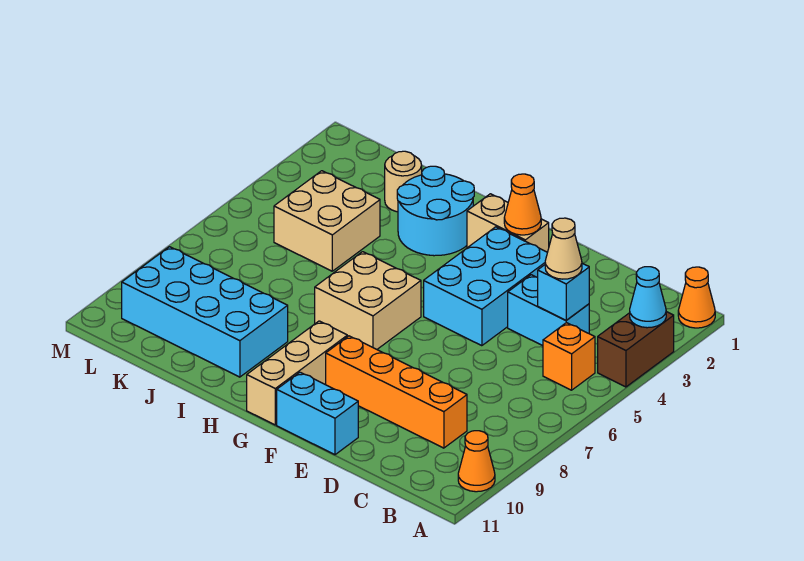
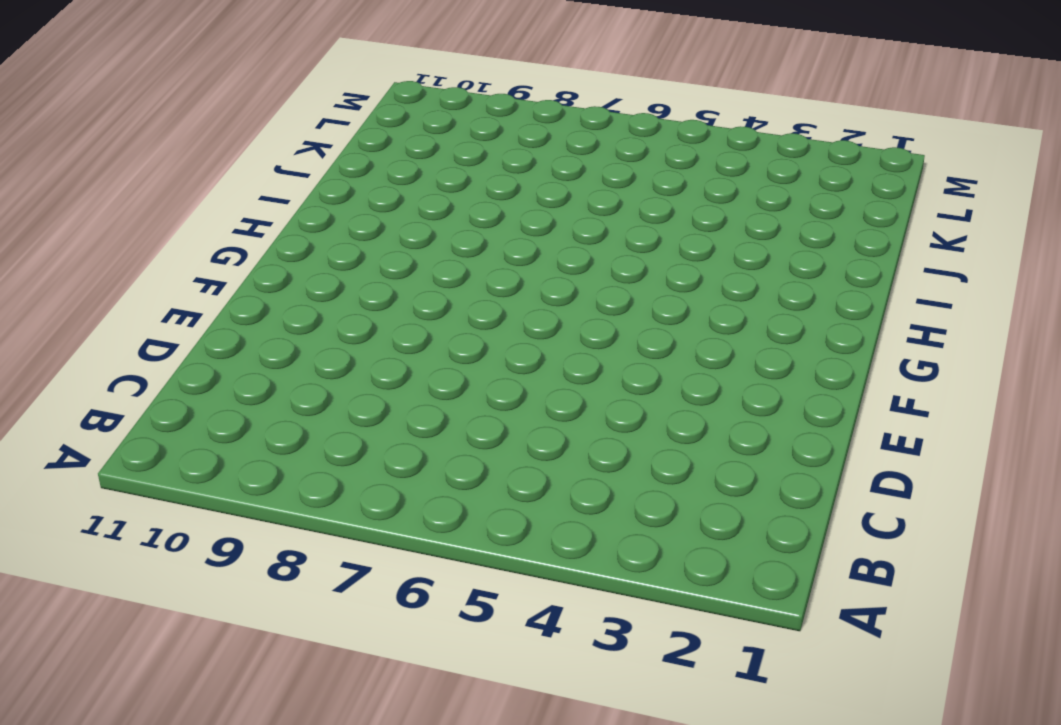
none -> orange cone A1 level 1
none -> brown brick A3:A4 level 1
none -> orange cone A10 level 1

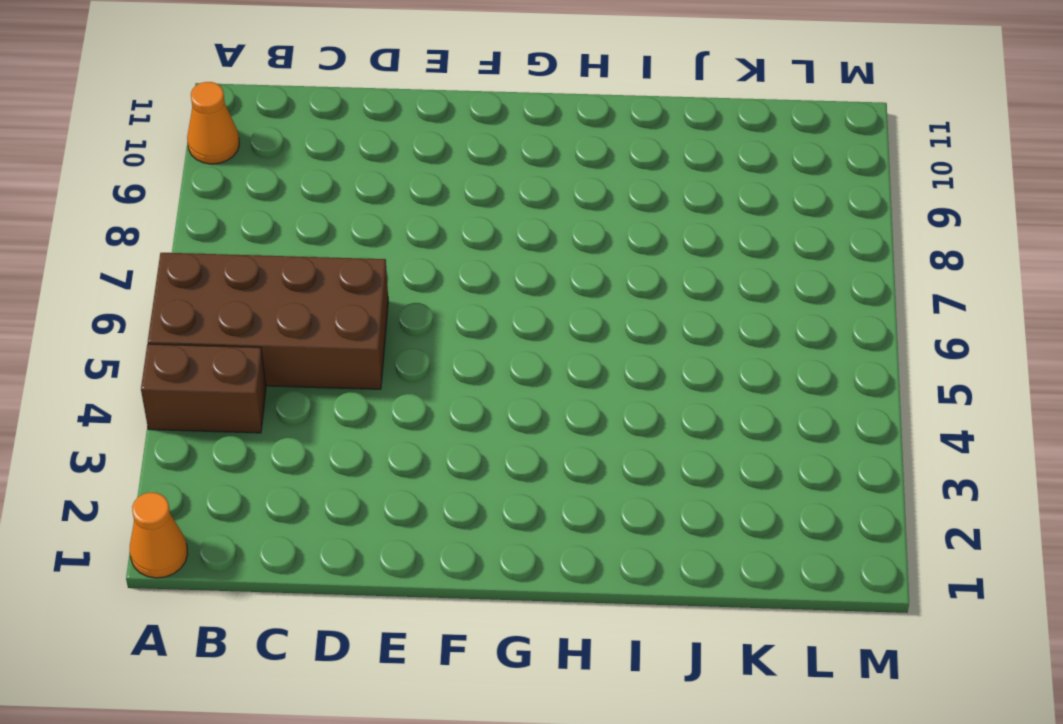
brown brick A4:B4 level 1 -> brown brick A3:A4 level 1
brown brick A5:D6 level 1 -> orange brick B5 level 1
none -> cyan brick C4:D4 level 1
none -> orange brick C9:F9 level 1
none -> cyan brick E3:F5 level 1

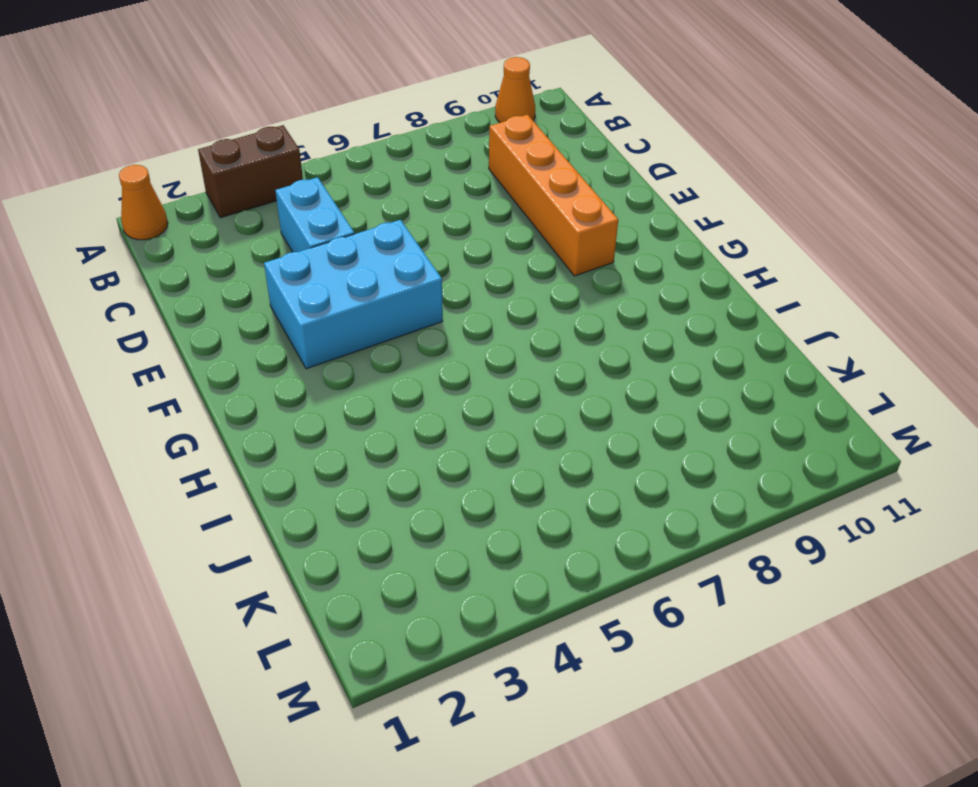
none -> orange brick B5 level 1
none -> cyan brick E11:F11 level 1
none -> tan brick F2:G2 level 1

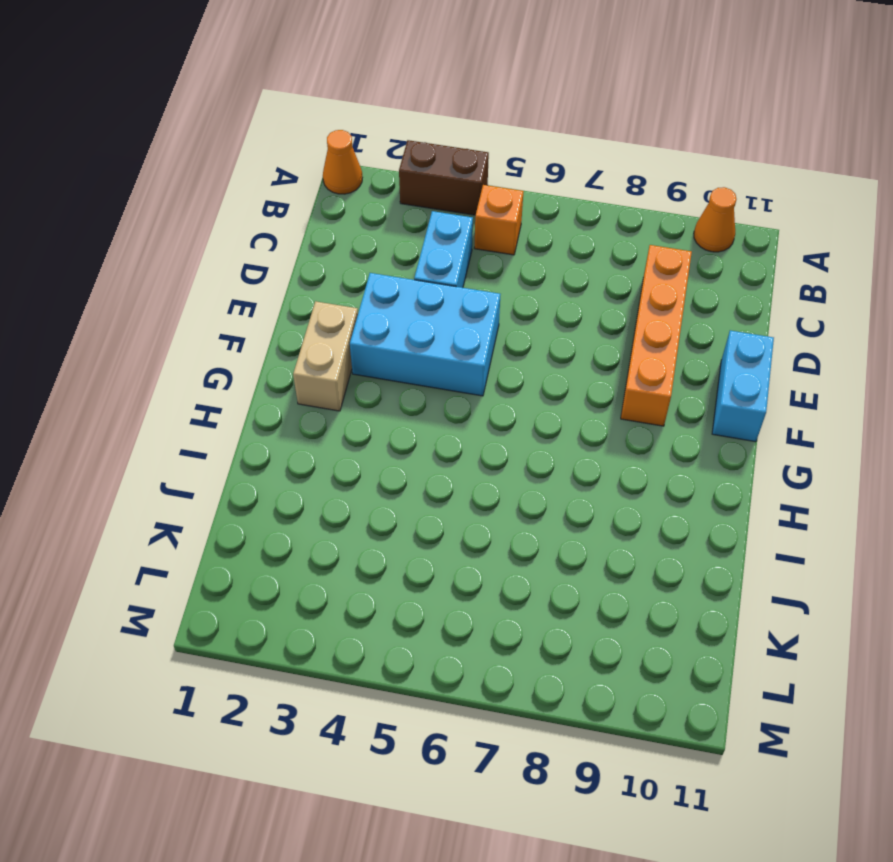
none -> tan brick G6:H7 level 1
none -> tan brick G9:G11 level 1
none -> cyan round brick H2:I3 level 1

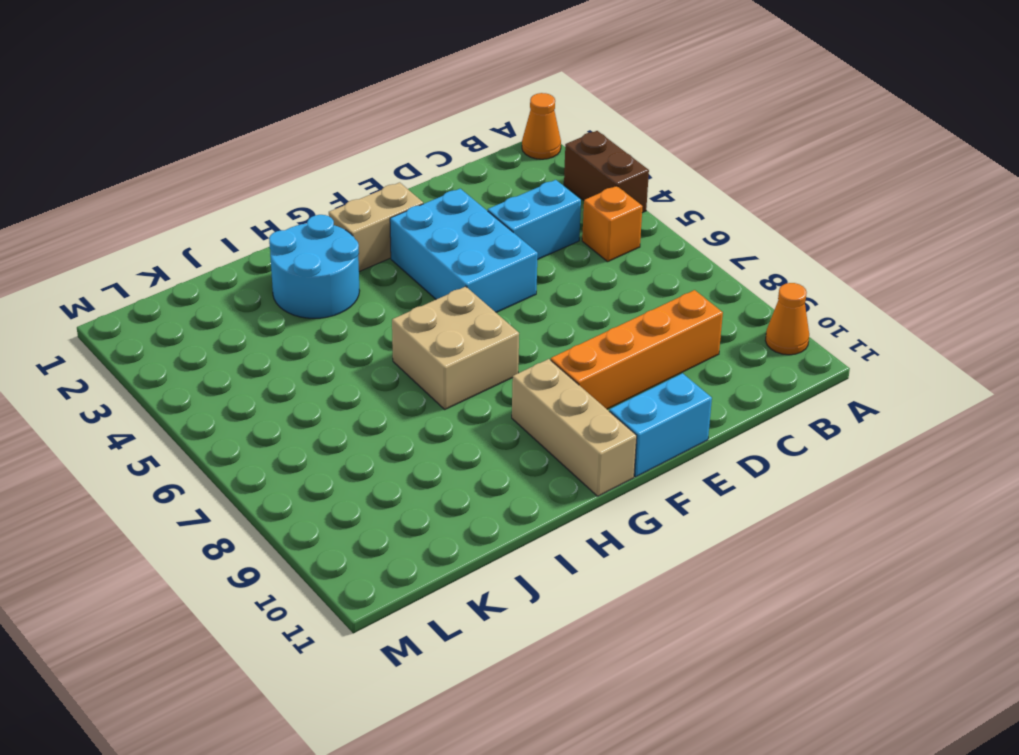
none -> cyan brick I9:L10 level 1
none -> tan round brick J2 level 1
none -> tan brick J4:K5 level 1

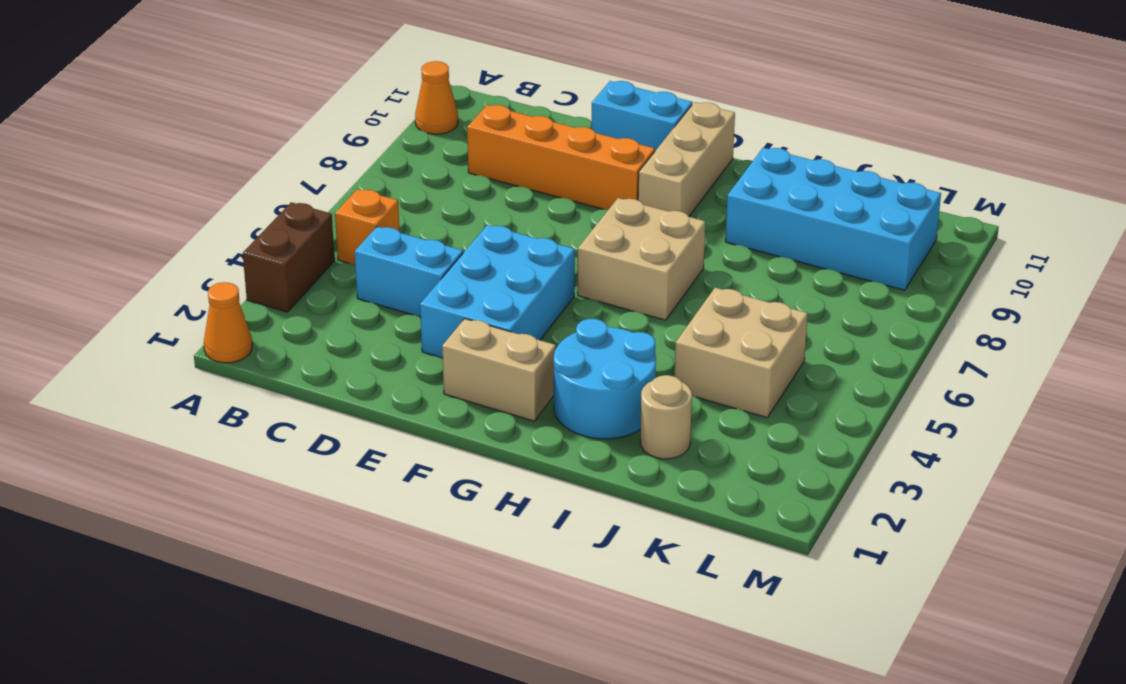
none -> cyan cone A3 level 2
none -> cyan brick C4 level 2
none -> orange cone F2 level 2

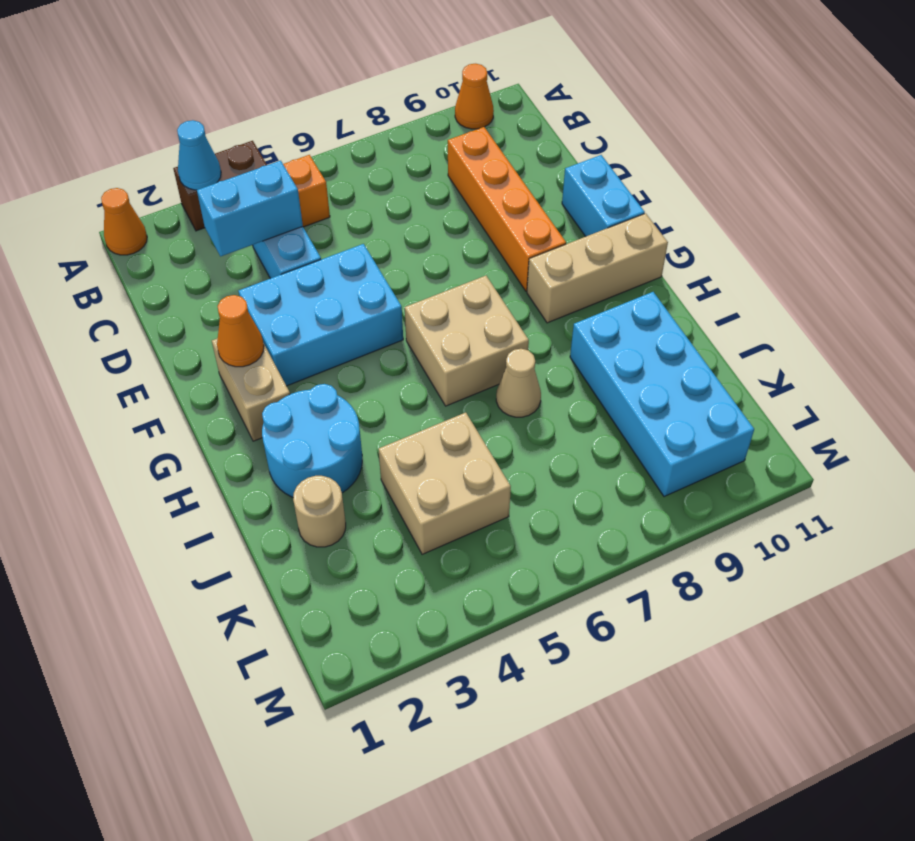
cyan brick C3:C4 level 2 -> cyan brick C4 level 2
tan cone I7 level 1 -> tan cone C4 level 3

